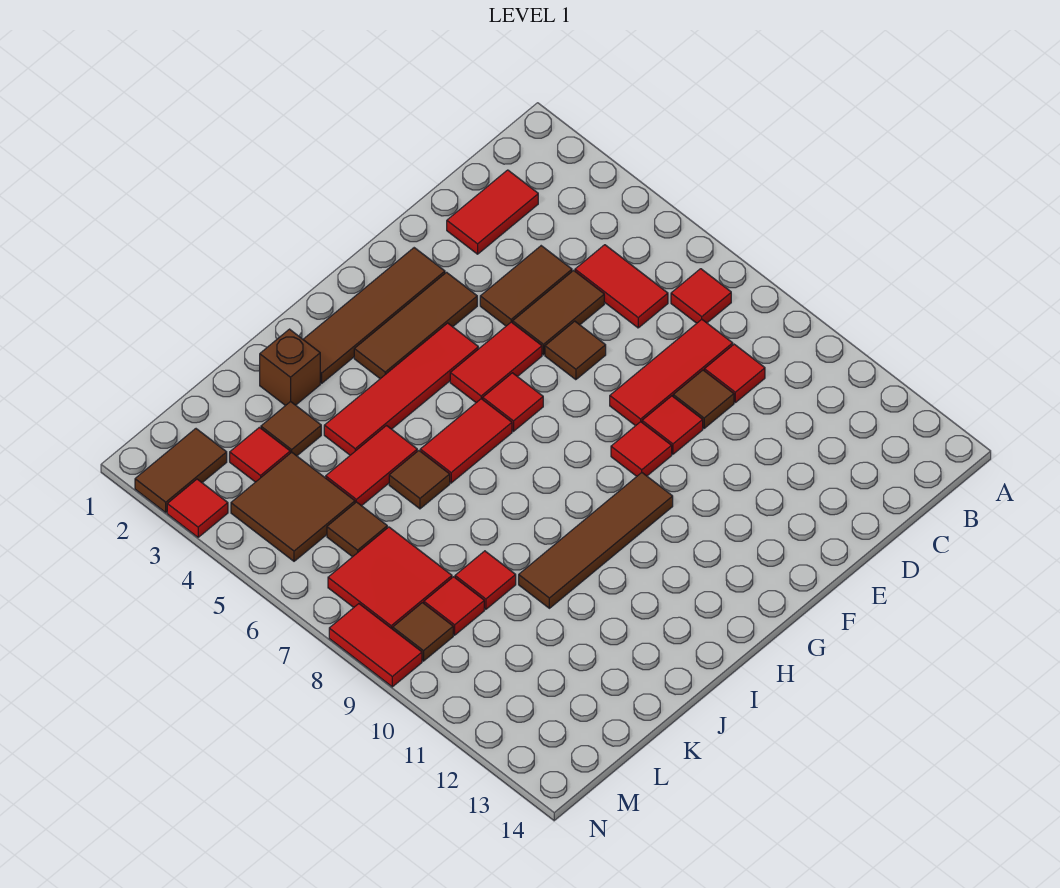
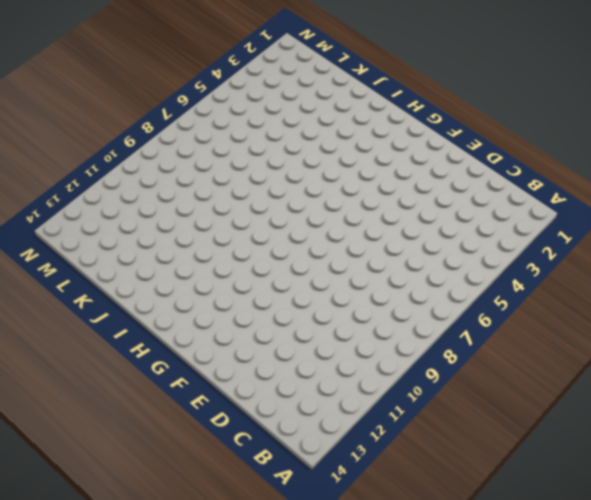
none -> red tile B7 level 1
none -> red tile C2:D2 level 1
none -> red tile C5:C6 level 1
none -> red tile C8:E8 level 1

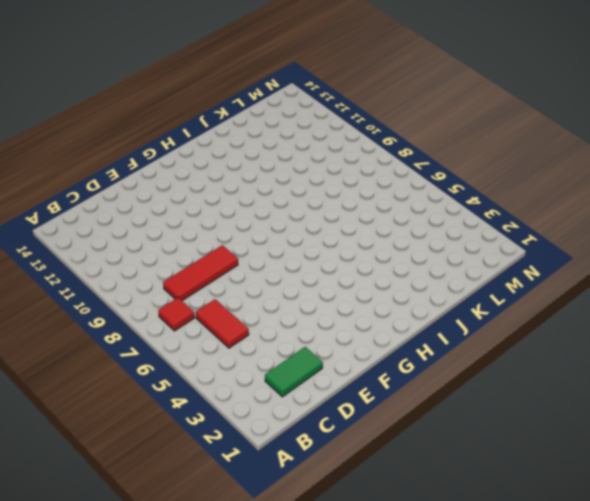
green tile C2:D2 level 1 -> red tile C2:D2 level 1
none -> red tile C9 level 1
none -> brown tile D4:E4 level 1
none -> brown tile D5:E5 level 1
none -> brown tile D9 level 1

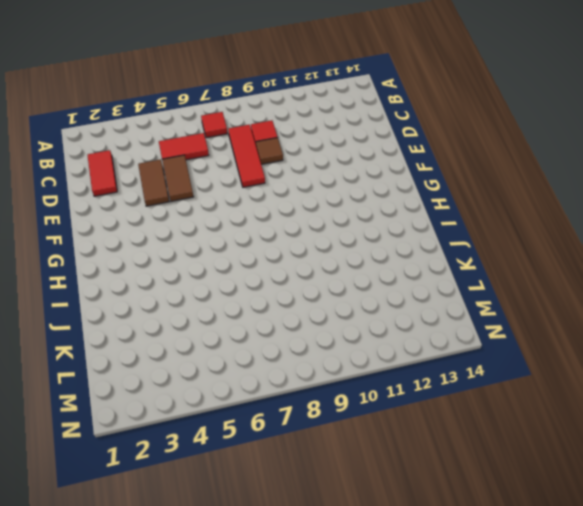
none -> brown tile E6 level 1
none -> red tile E9 level 1
none -> brown tile F2:I2 level 1
none -> brown tile F3:H3 level 1

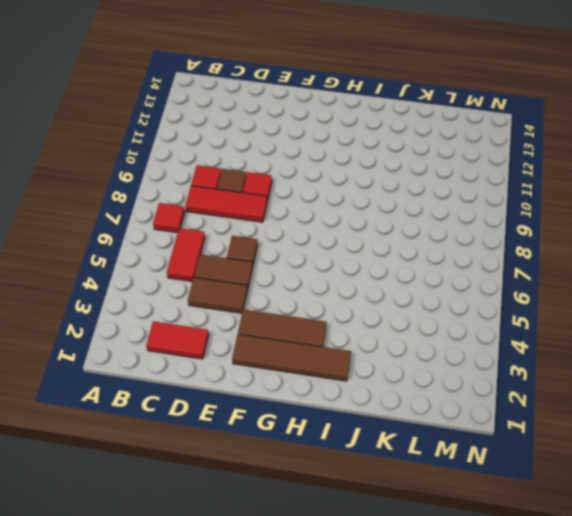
none -> red tile F5:G5 level 1
none -> red tile F9 level 1
none -> red tile G4:J4 level 1
none -> red tile G6 level 1

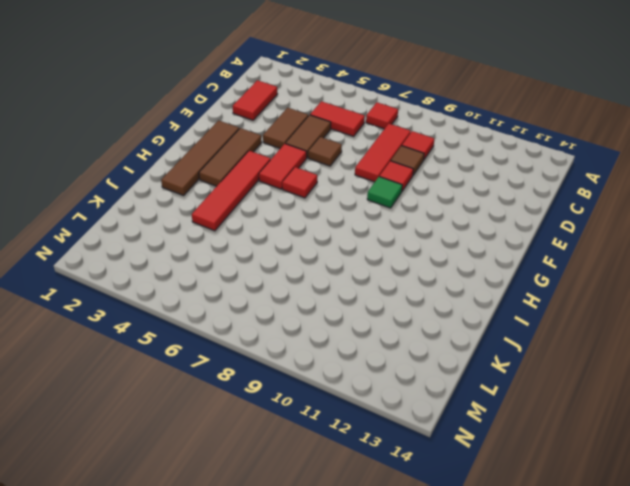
green tile F9 level 1 -> red tile F9 level 1
none -> brown tile G10:J10 level 1
none -> red tile H6:I6 level 1
none -> brown brick J2 level 1
none -> red tile J5:K5 level 1

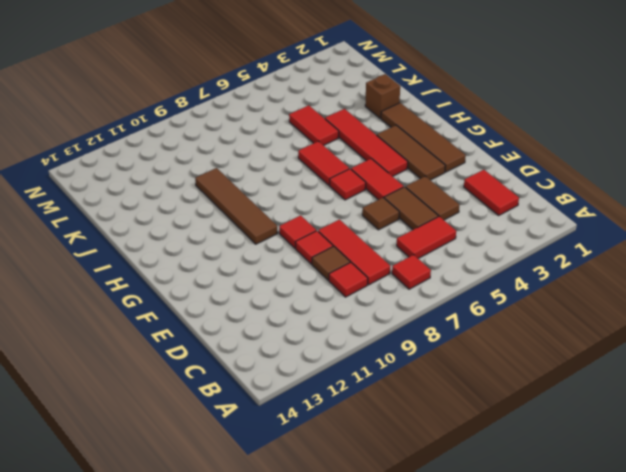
none -> brown tile J6 level 1
none -> brown tile K3 level 1
none -> red tile K9 level 1
none -> red tile L3 level 1

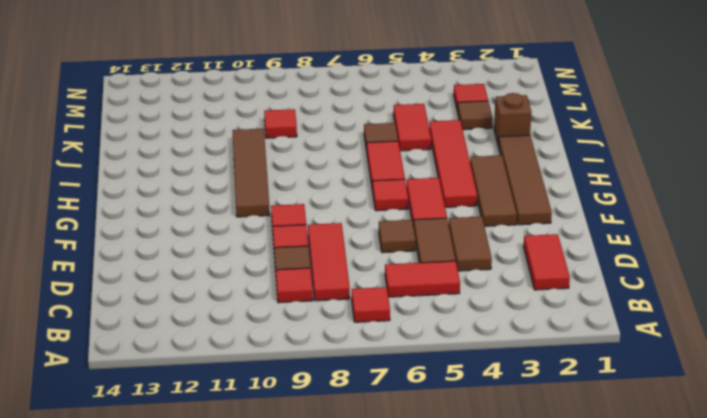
none -> brown tile L4:M5 level 1
none -> brown tile L6 level 1
none -> red tile L7:M8 level 1
none -> red tile L9 level 1

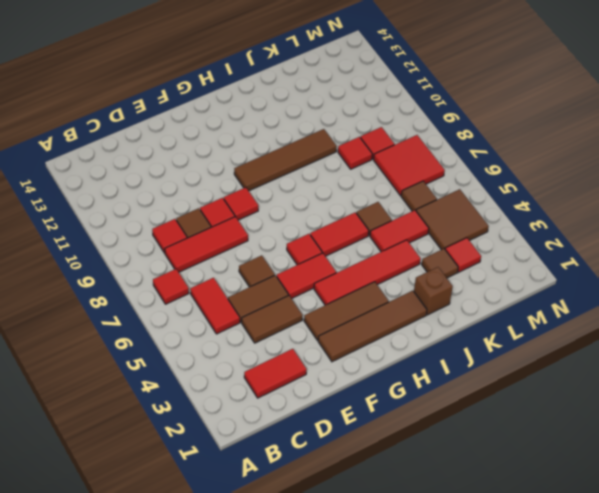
none -> brown tile M2:N2 level 1
none -> brown tile M9 level 1
none -> red tile N3 level 1
none -> red tile N8:N9 level 1

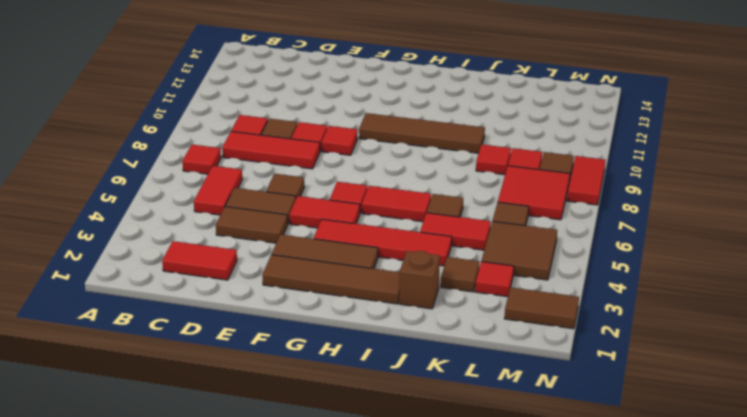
none -> red tile N3 level 1

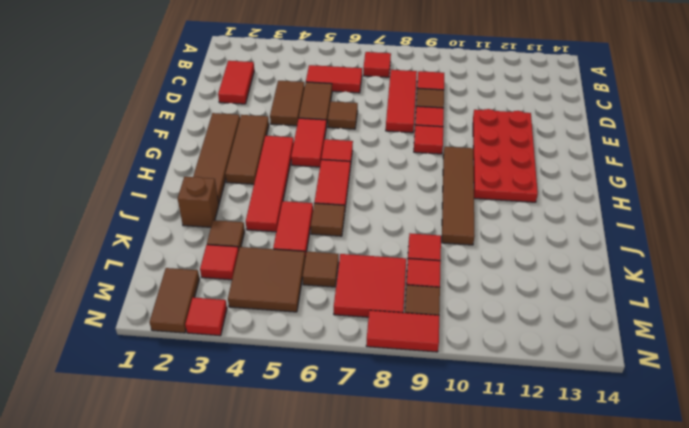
red plate E11:H12 level 1 -> none

